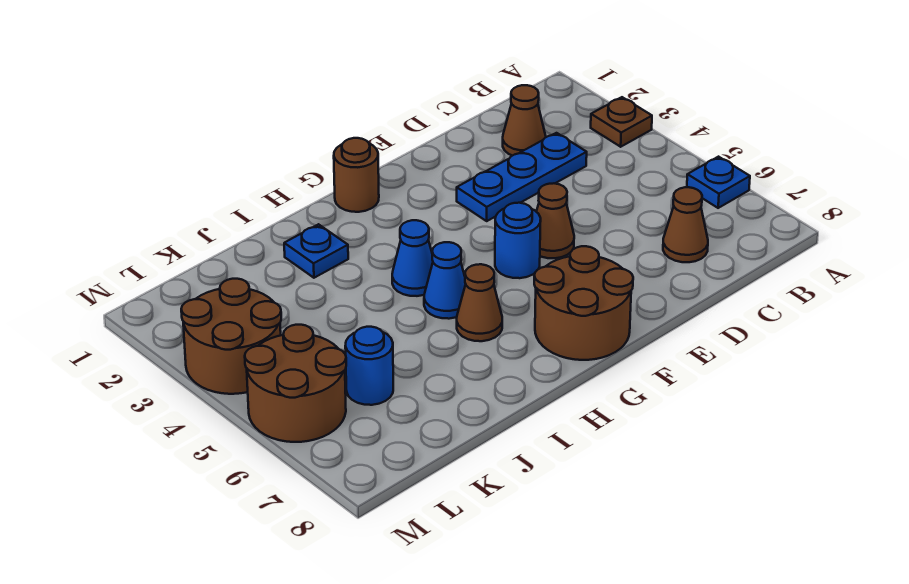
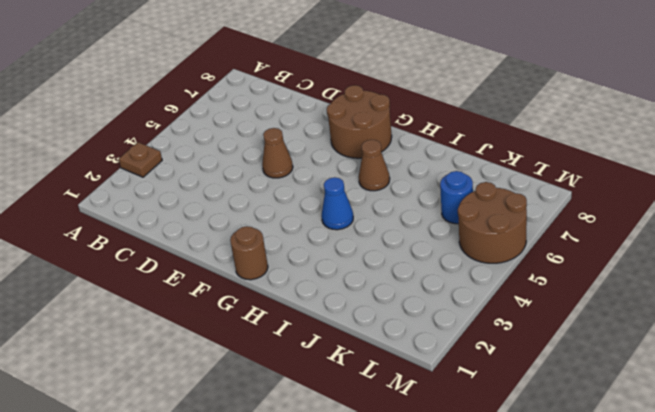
none -> blue plate A6 level 1
none -> brown cone C2 level 1
none -> blue plate C3:E3 level 1

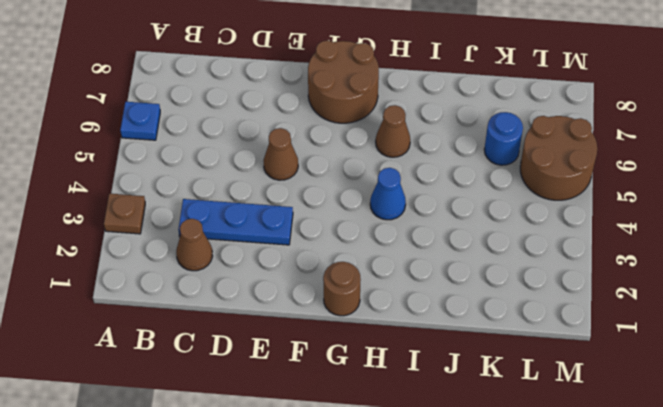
none -> brown cone C7 level 1
none -> blue round brick F5 level 1
none -> blue cone H5 level 1

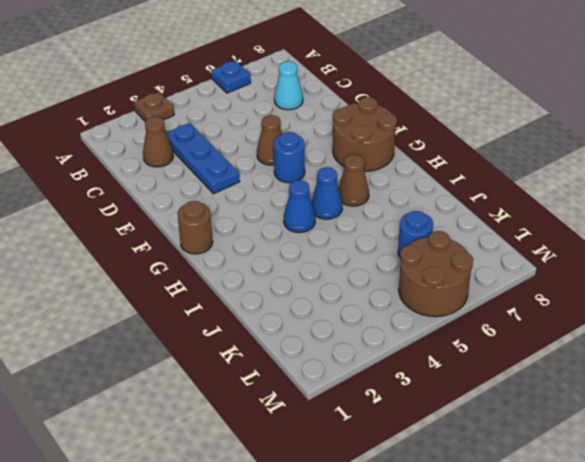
cyan cone C7 level 1 -> brown cone C7 level 1
none -> blue plate I2 level 1
none -> brown round brick L3:M4 level 1

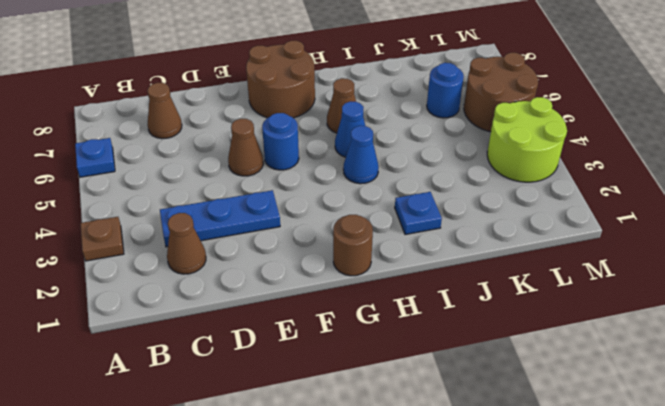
lime round brick L3:M4 level 1 -> brown round brick L3:M4 level 1

